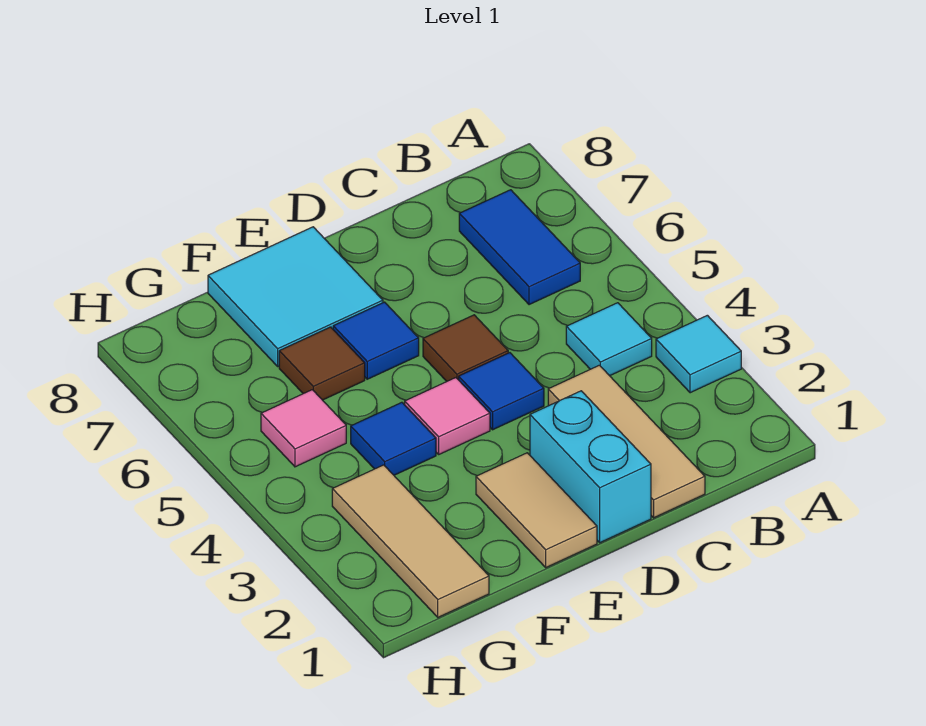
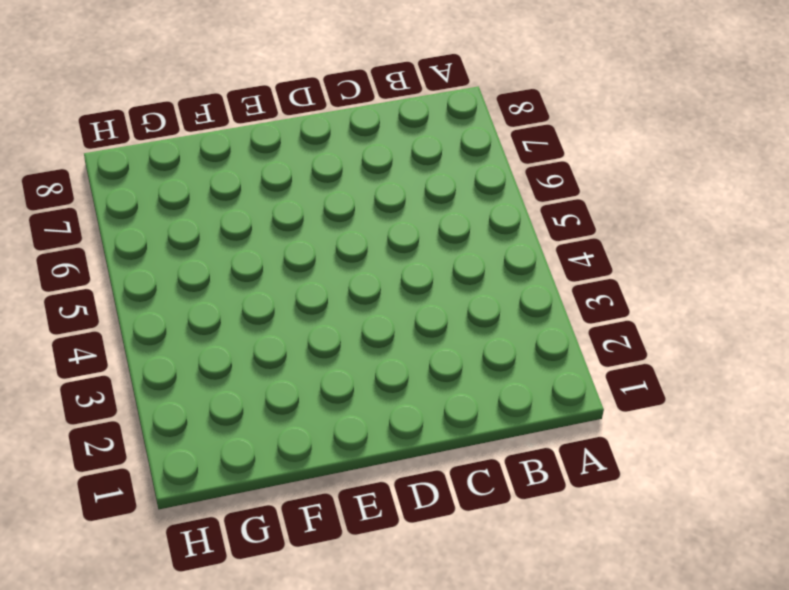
none -> cyan tile A3 level 1
none -> cyan tile B4 level 1
none -> blue tile B6:B7 level 1

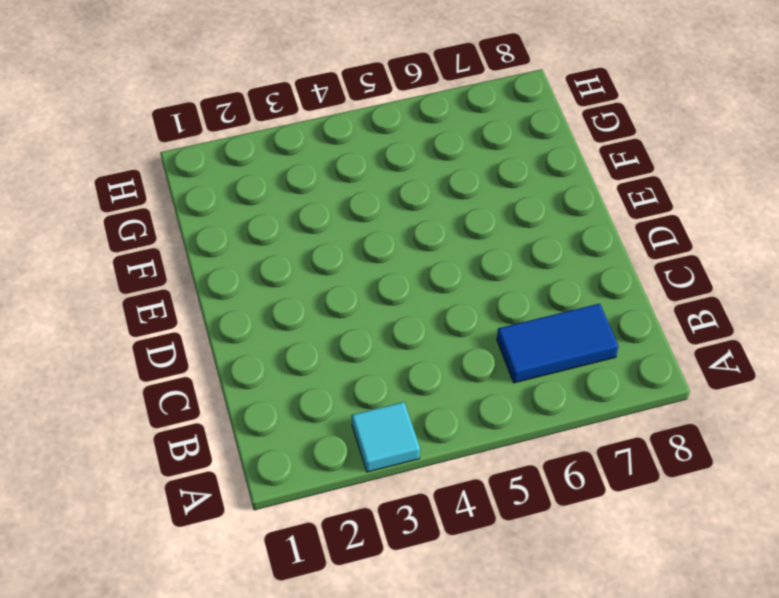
none -> cyan tile B4 level 1
none -> tan tile C1:C3 level 1
none -> cyan brick D1:D2 level 1

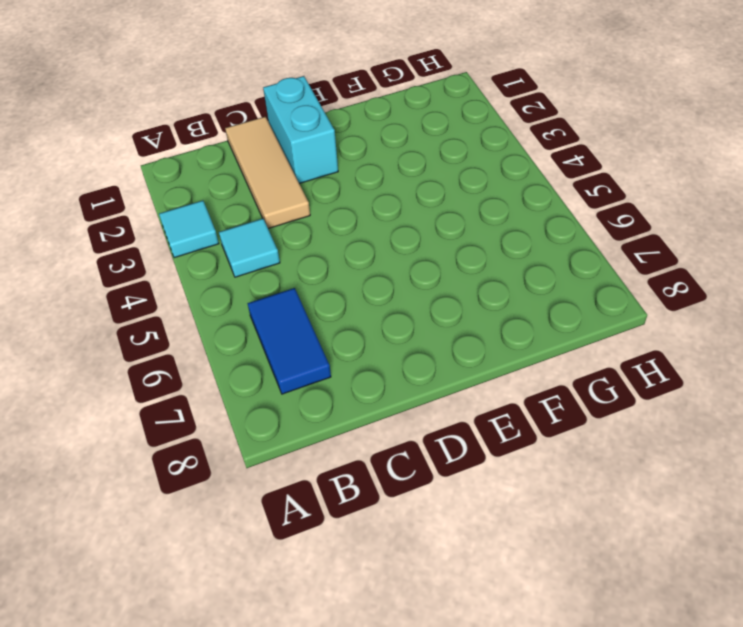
none -> blue tile D4 level 1
none -> brown tile D5 level 1
none -> tan tile E1:E2 level 1

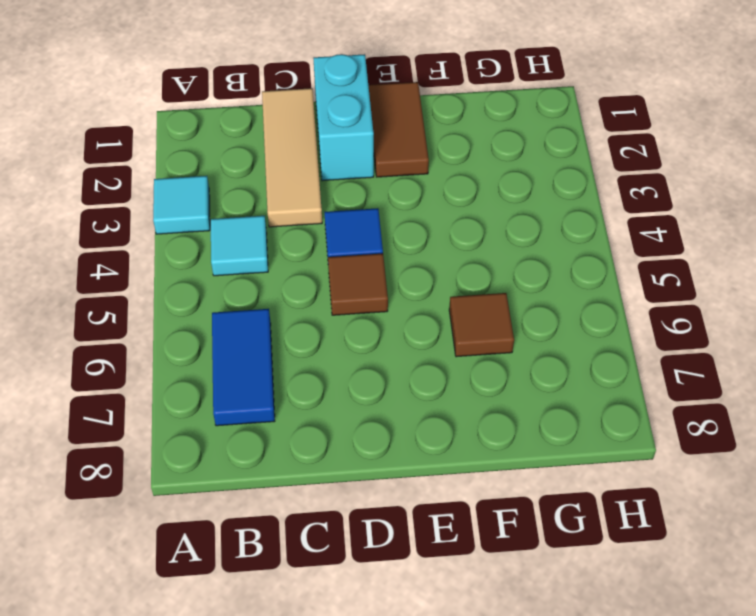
brown tile E1:E2 level 1 -> tan tile E1:E2 level 1
none -> pink tile E4 level 1
none -> blue tile E6 level 1
none -> cyan tile E7:F8 level 1

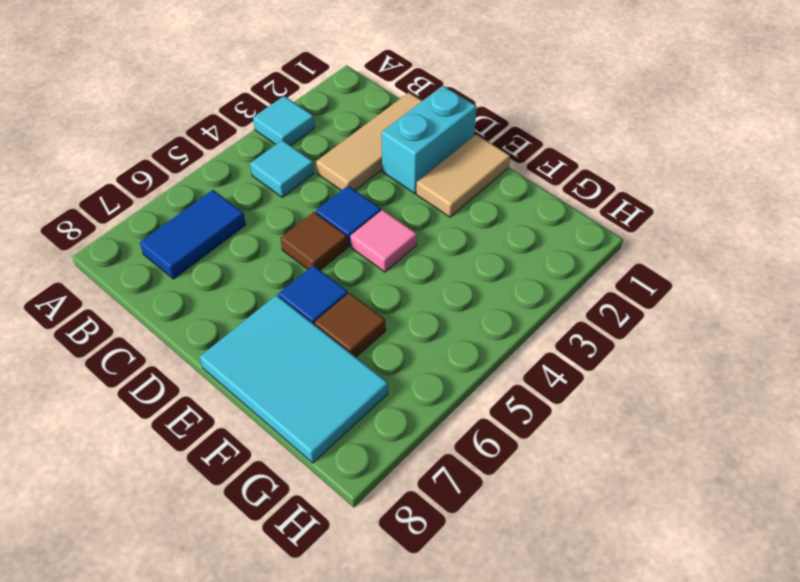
cyan tile E7:G8 level 1 -> cyan tile E7:F8 level 1
none -> blue tile F4 level 1
none -> tan tile G1:G3 level 1
none -> pink tile G5 level 1

